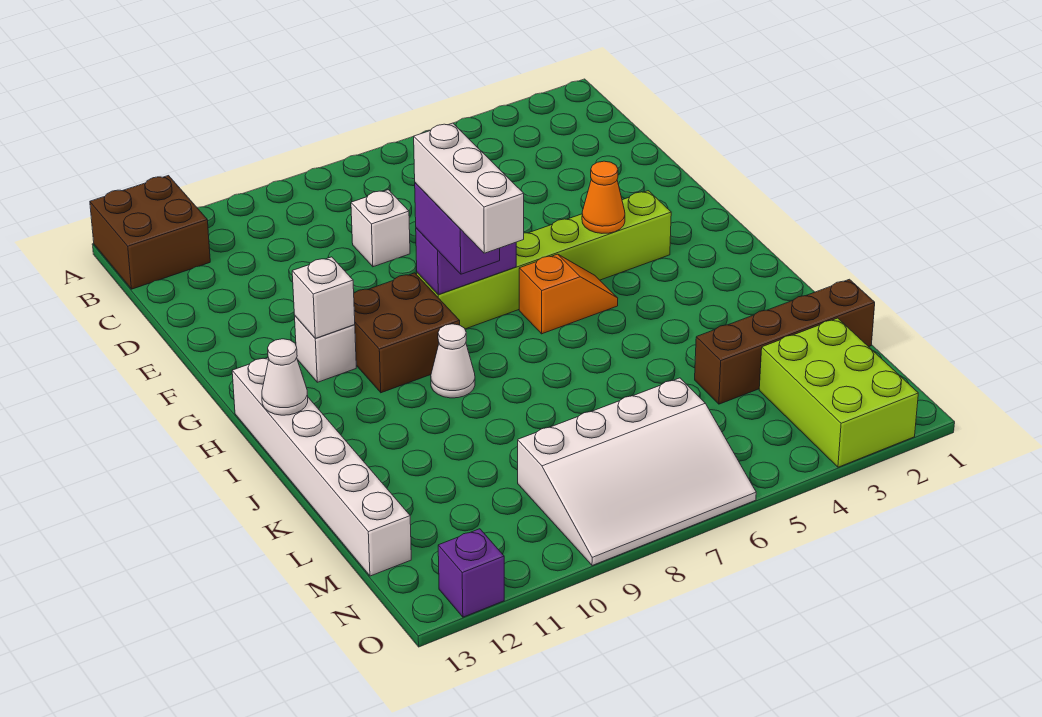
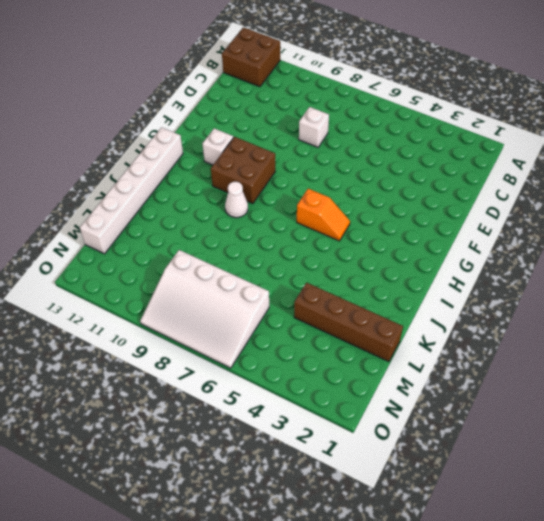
none -> lime brick G3:G8 level 1
none -> lime brick M2:O3 level 1
none -> purple brick O12 level 1

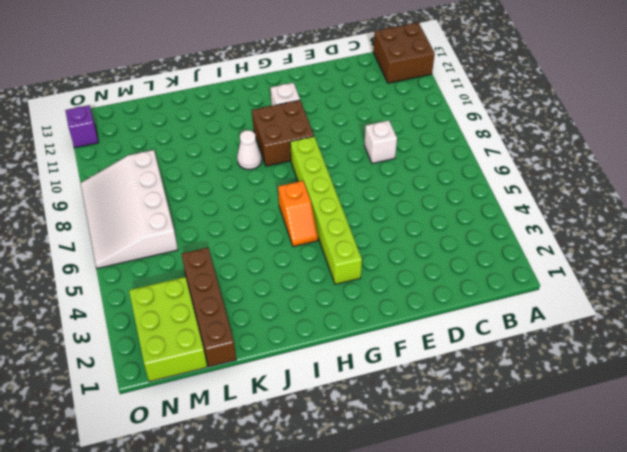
lime brick M1:N3 level 1 -> lime brick M2:O3 level 1
none -> white brick H13:M13 level 1
none -> orange cone G4 level 2
none -> purple brick G7:G8 level 2

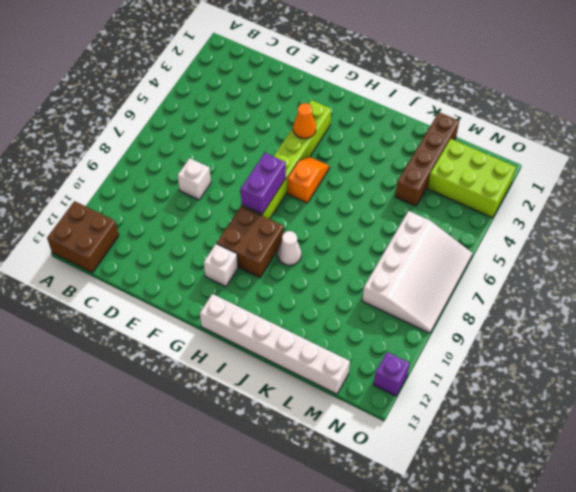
none -> white brick G11 level 2
none -> white cone I13 level 2
none -> purple brick G8:H8 level 3

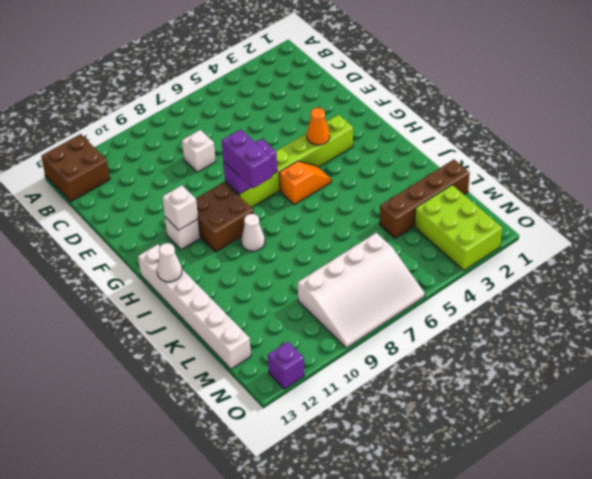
none -> white brick G8:I8 level 4

